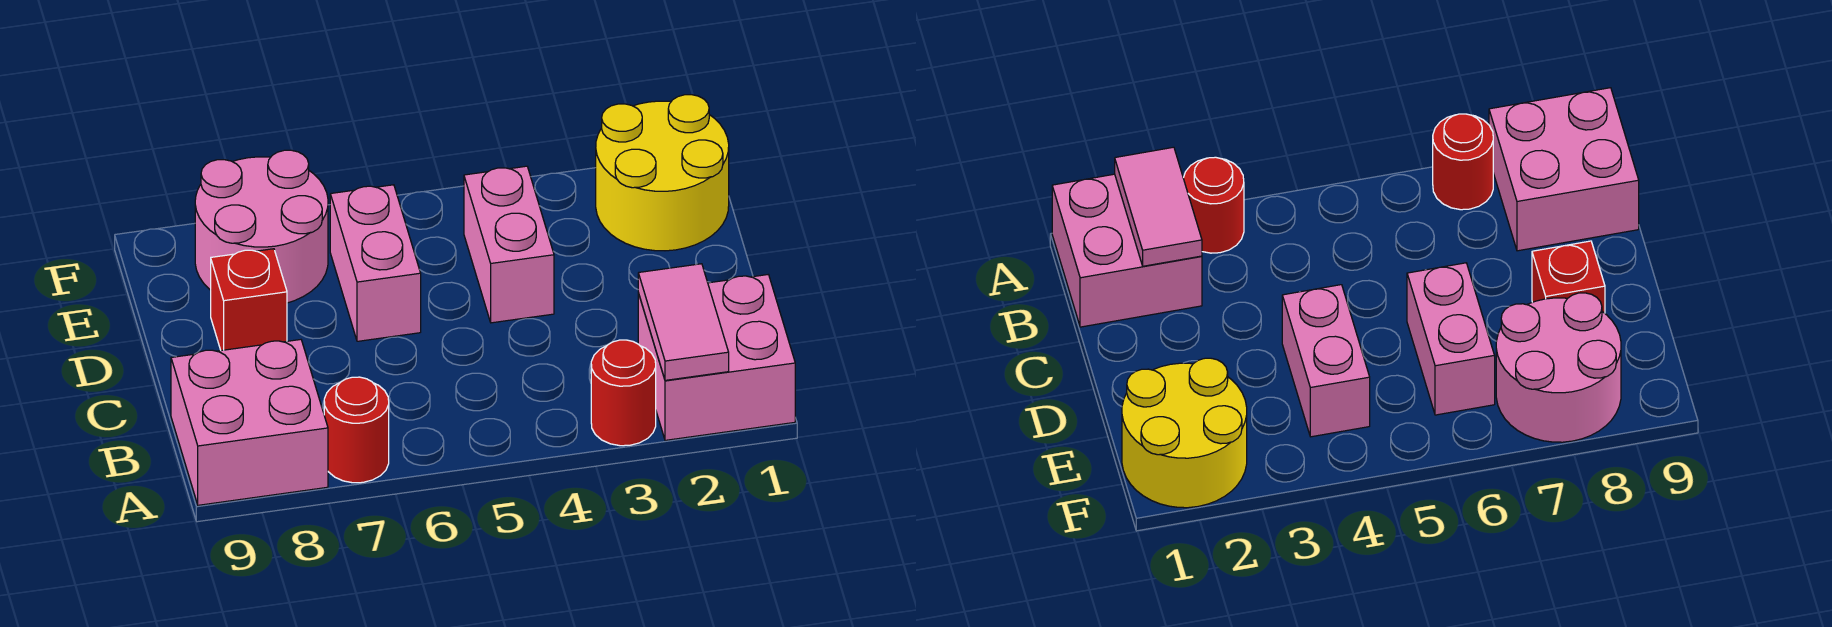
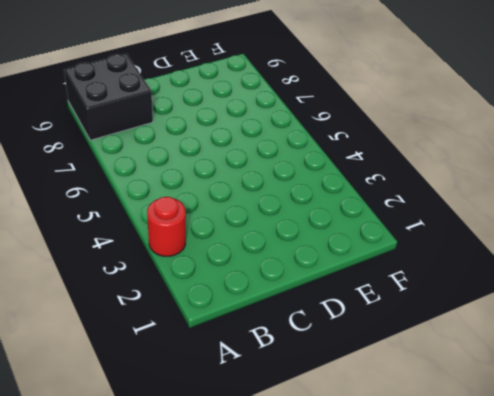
black brick A8:B9 level 1 -> pink brick A8:B9 level 1
none -> pink brick A1:B2 level 1
none -> red round brick A7 level 1

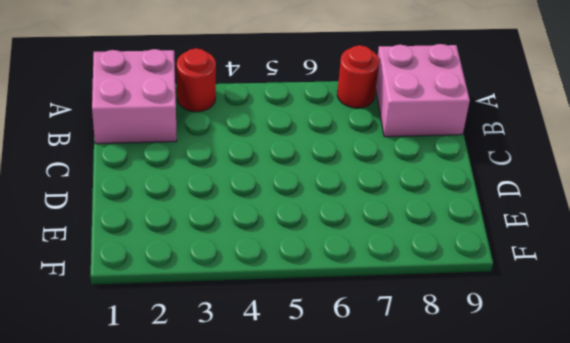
none -> pink brick D4:E4 level 1
none -> pink brick D6:E6 level 1

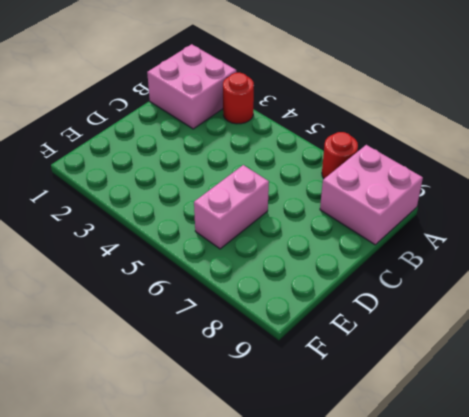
none -> pink brick D4:E4 level 1
none -> red brick D8 level 1

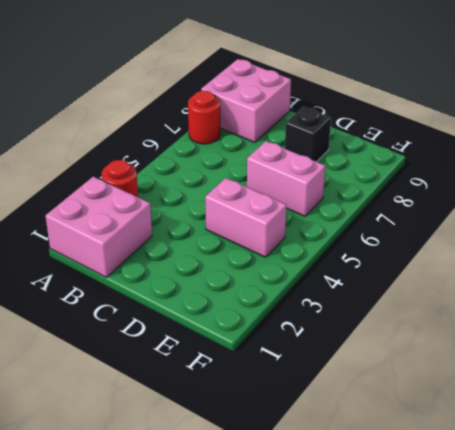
black brick D8 level 1 -> red brick D8 level 1
none -> yellow round brick E1:F2 level 1
none -> pink round brick E7:F8 level 1

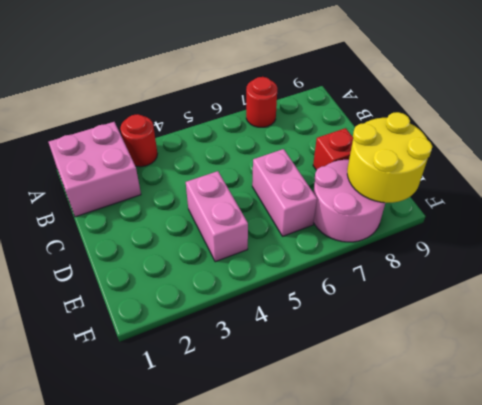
yellow round brick E8:F9 level 2 -> yellow round brick E1:F2 level 1
none -> pink brick A8:B9 level 1
none -> pink tile A2:B2 level 2

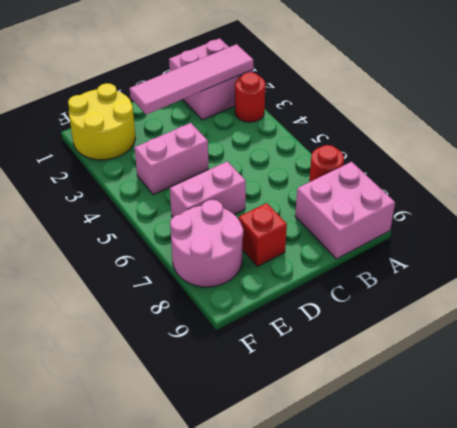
pink tile A2:D2 level 2 -> pink tile A2:B2 level 2

